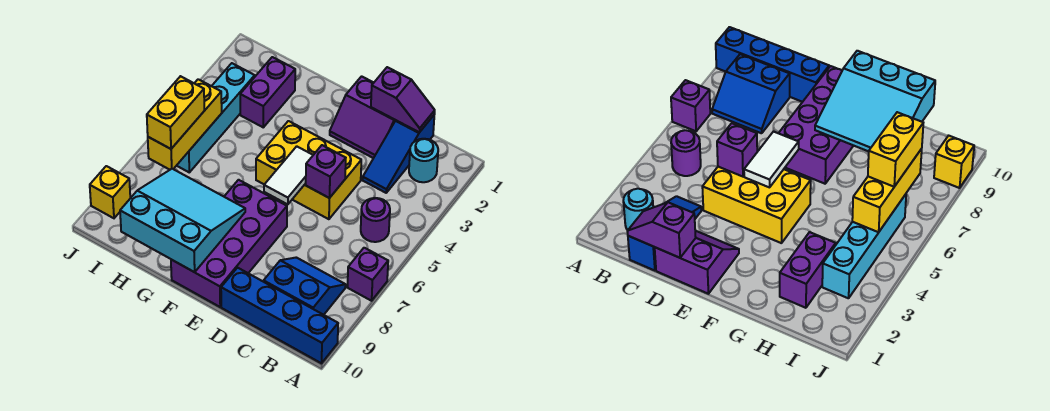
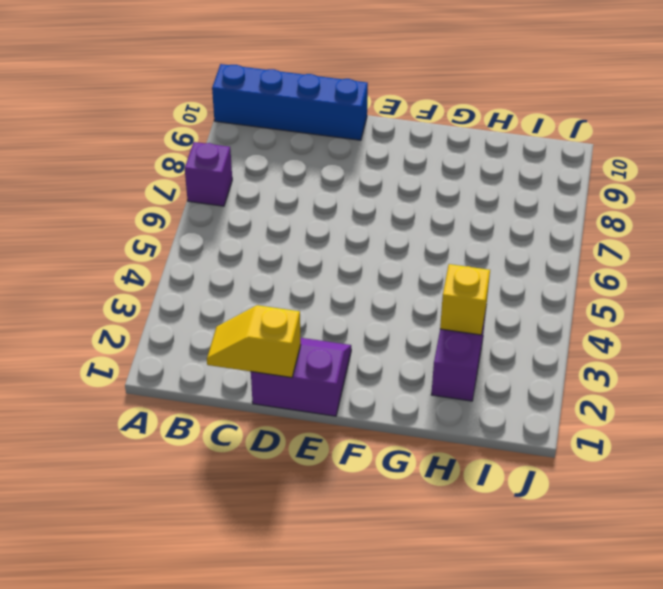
yellow slope C1:D1 level 2 top D -> purple slope C1:D1 level 2 top D
yellow brick H3 level 2 -> yellow brick J9 level 1
none -> cyan round brick B2 level 1
none -> purple round brick B5 level 1
none -> blue slope B8:C9 level 1 top 9

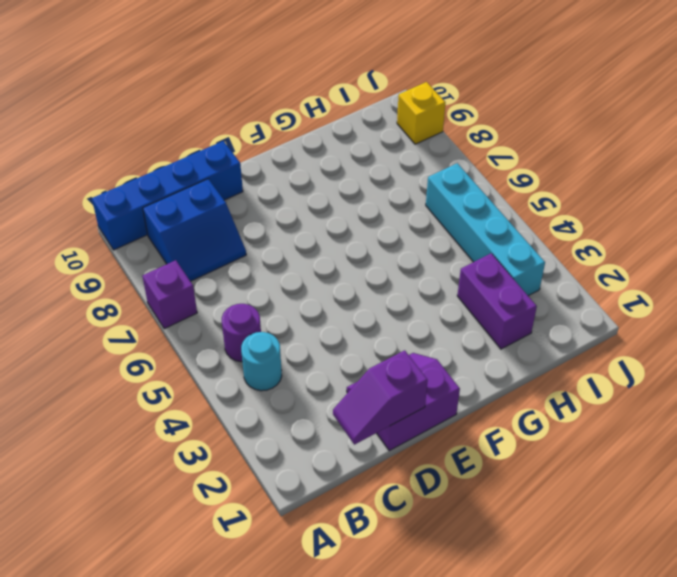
cyan round brick B4 level 1 -> cyan round brick B2 level 1
none -> blue slope C1:C3 level 1 top 1
none -> yellow brick D4:F5 level 1
none -> purple brick E7:F10 level 1

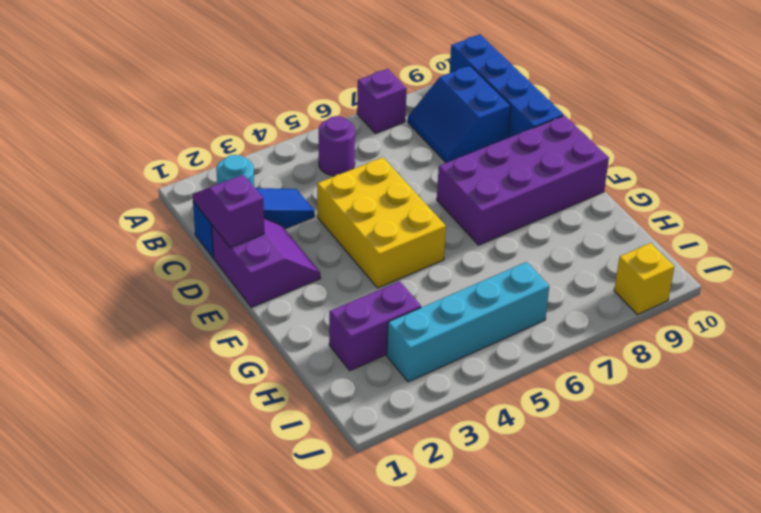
none -> purple brick D5 level 2
none -> white tile E5:E6 level 2
none -> cyan slope F8:H10 level 2 top 10

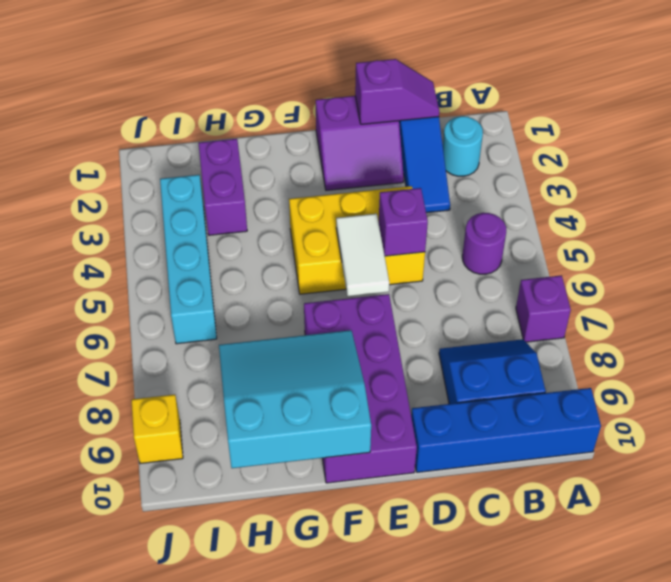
none -> yellow brick I5:I7 level 2
none -> yellow brick I6:I7 level 3

